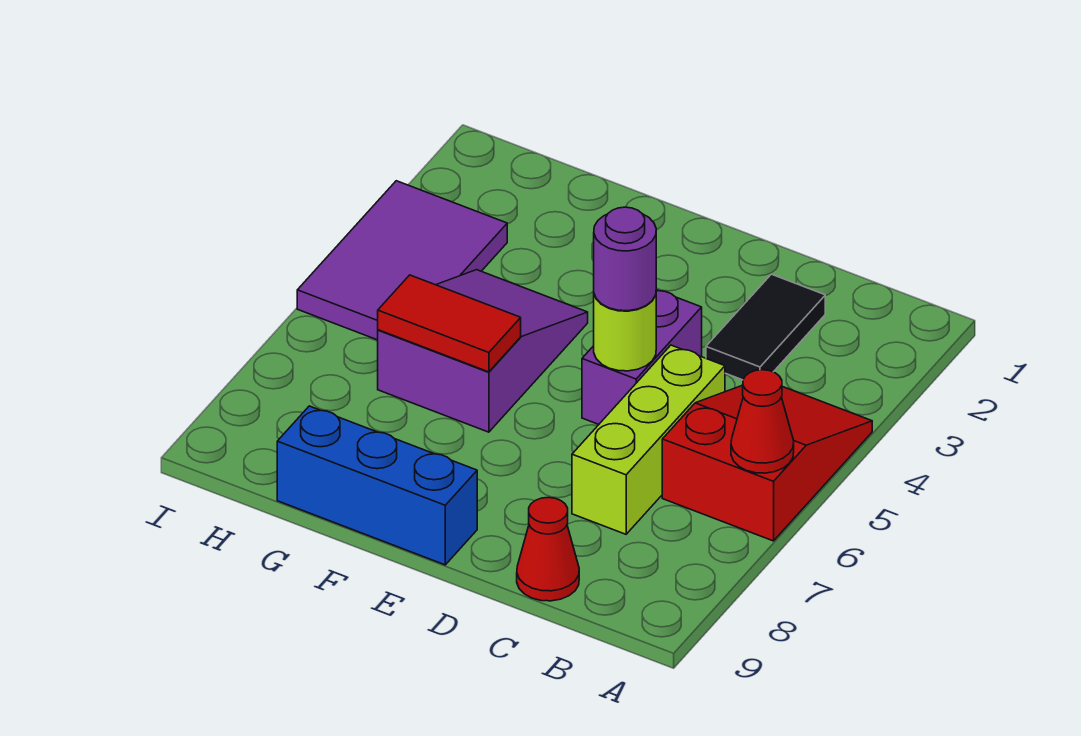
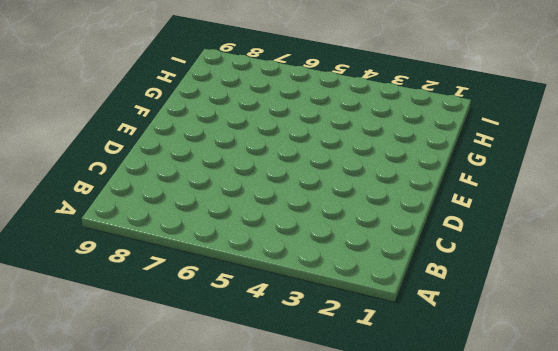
none -> red slope A4:B6 level 1 top 6
none -> black tile C2:C3 level 1
none -> lime brick C5:C7 level 1

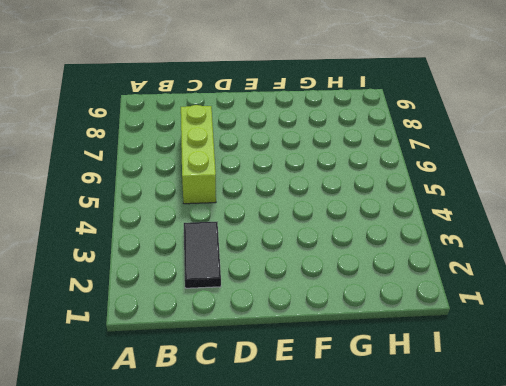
none -> red slope A4:B6 level 1 top 6
none -> red cone C9 level 1
none -> purple brick D4:D5 level 1

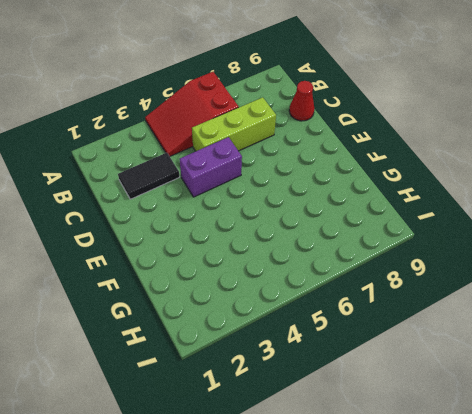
none -> blue brick E9:G9 level 1
none -> purple slope F4:G6 level 1 top 6
none -> purple tile H3:I5 level 1

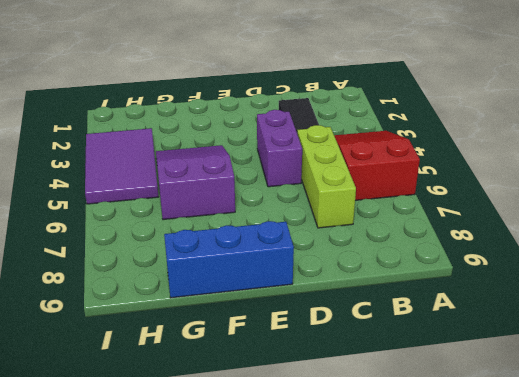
none -> red cone C9 level 1
none -> red cone A6 level 2
none -> lime round brick D5 level 2

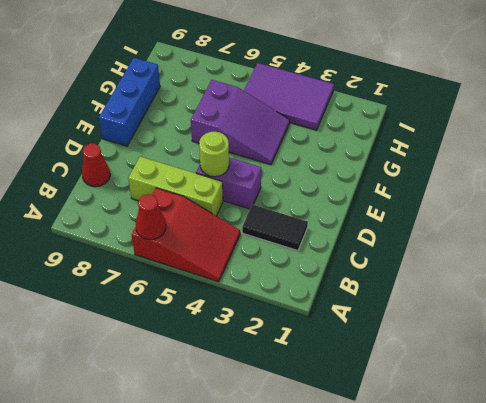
none -> red tile F6:G6 level 2
none -> purple round brick D5 level 3

